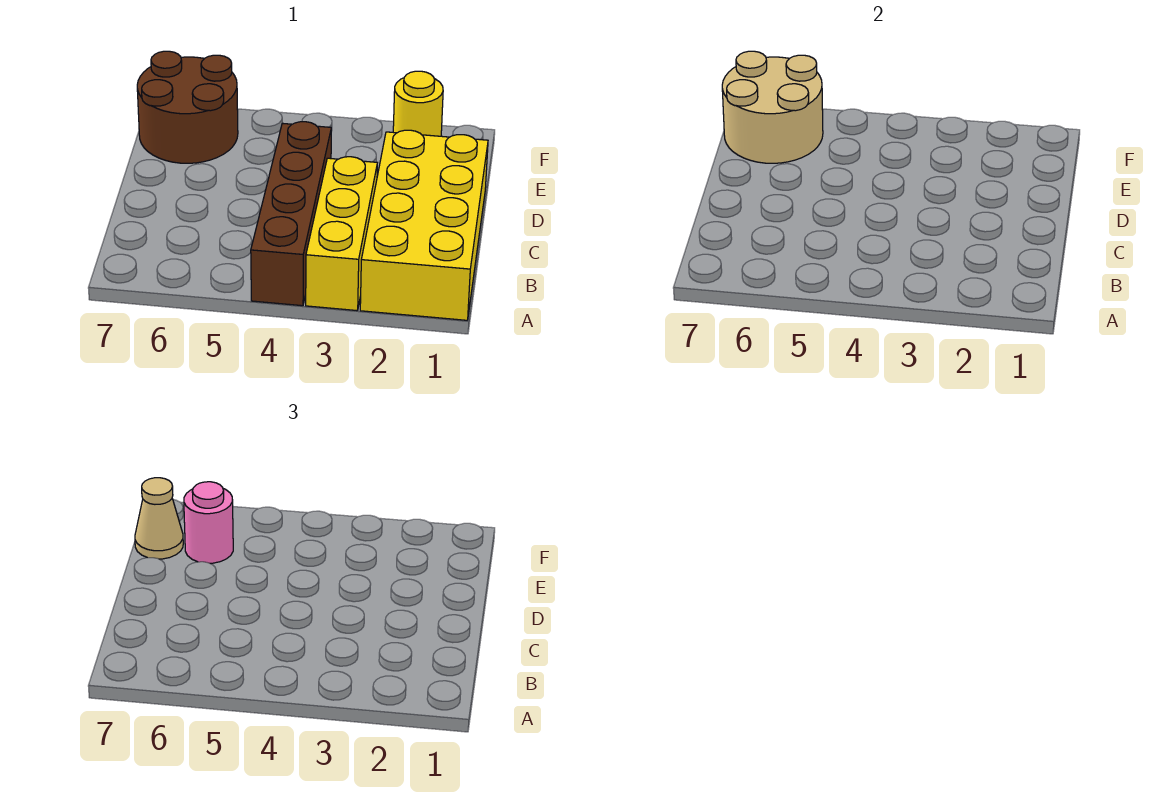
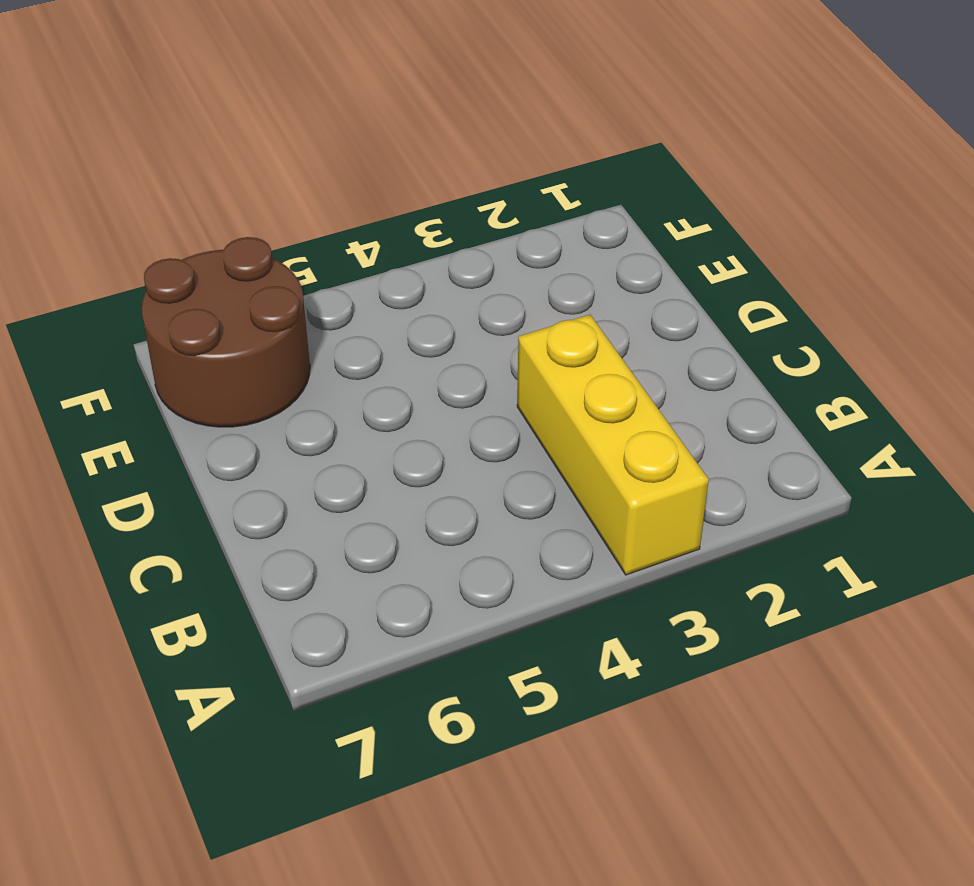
none -> yellow brick A1:D2 level 1
none -> brown brick A4:D4 level 1

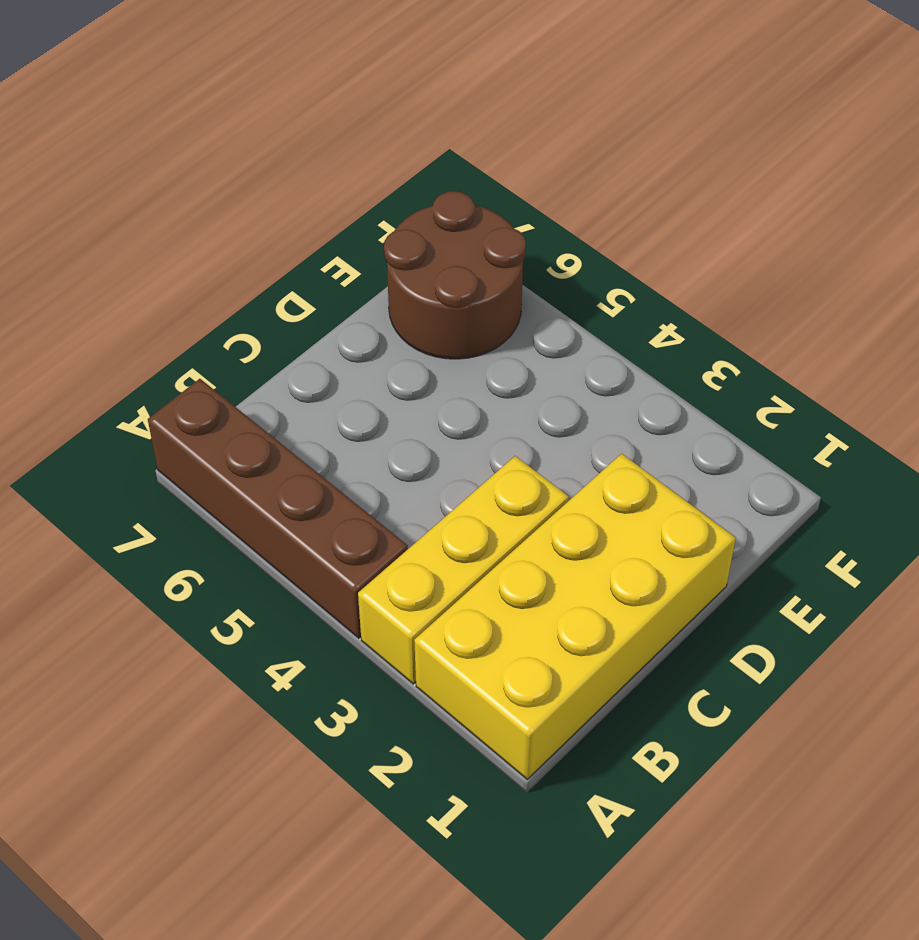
brown brick A4:A7 level 1 -> brown brick A4:D4 level 1
none -> yellow round brick F2 level 1
none -> tan round brick E6:F7 level 2

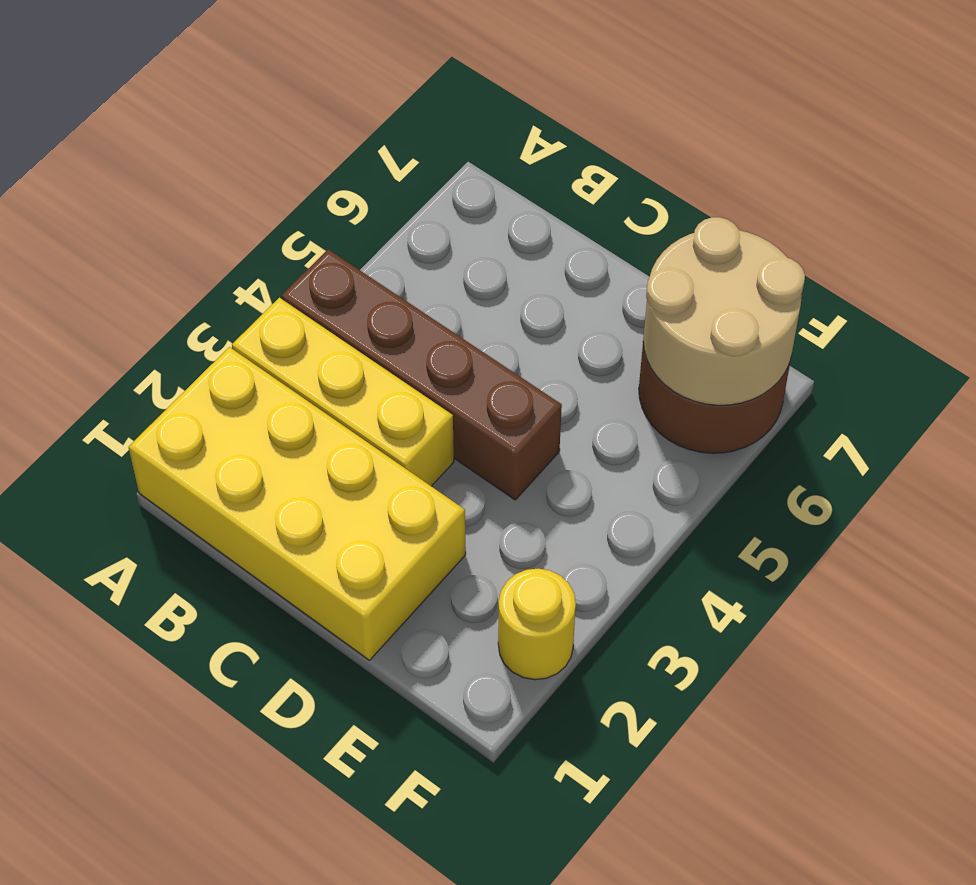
none -> pink round brick E6 level 3
none -> tan cone E7 level 3

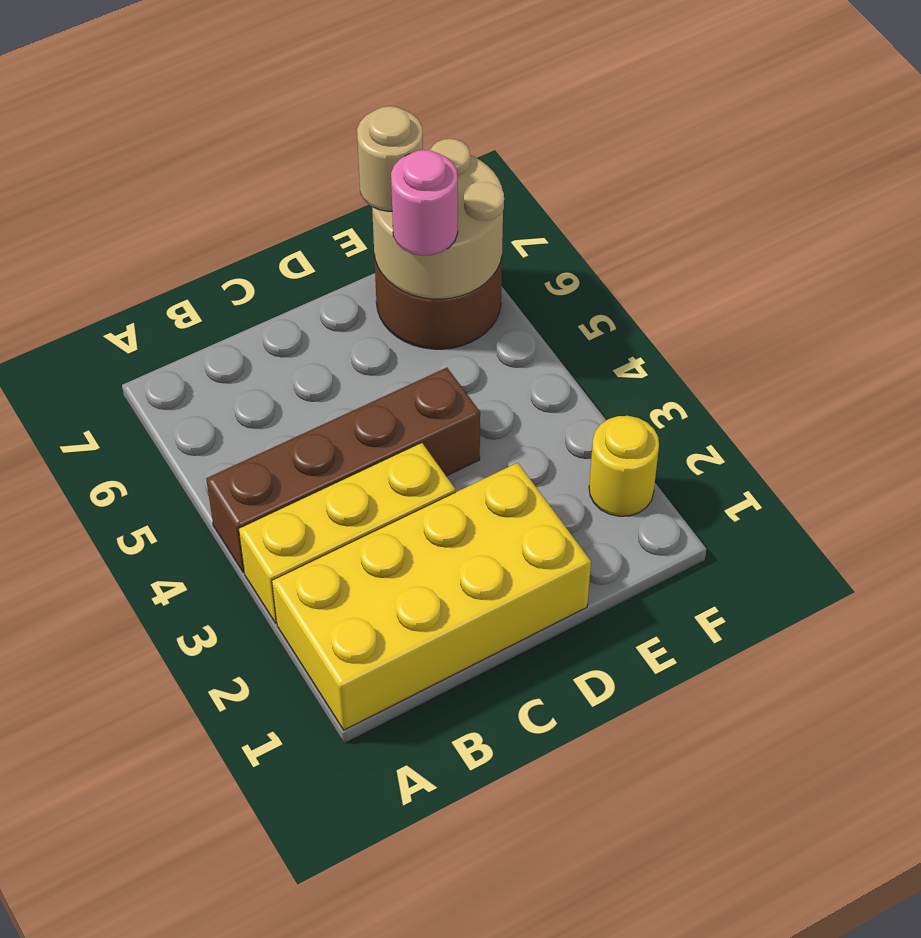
tan round brick E7 level 3 -> tan cone E7 level 3

